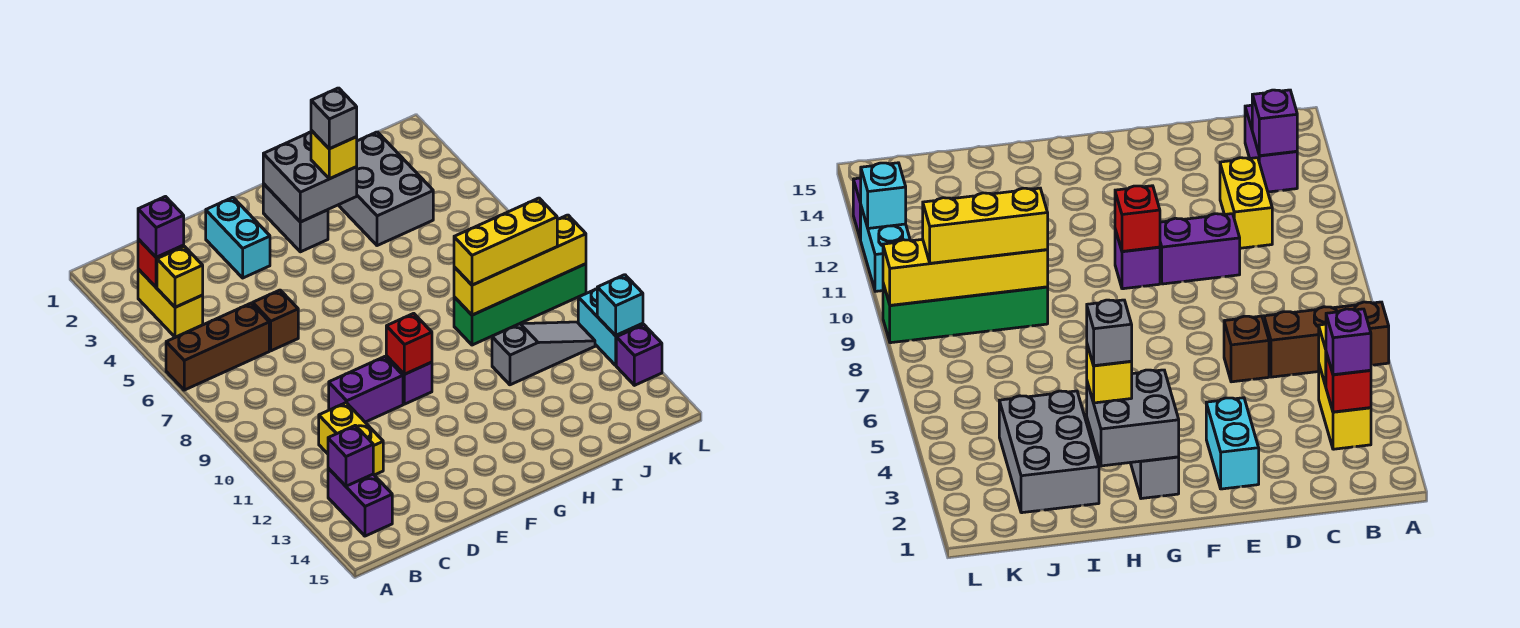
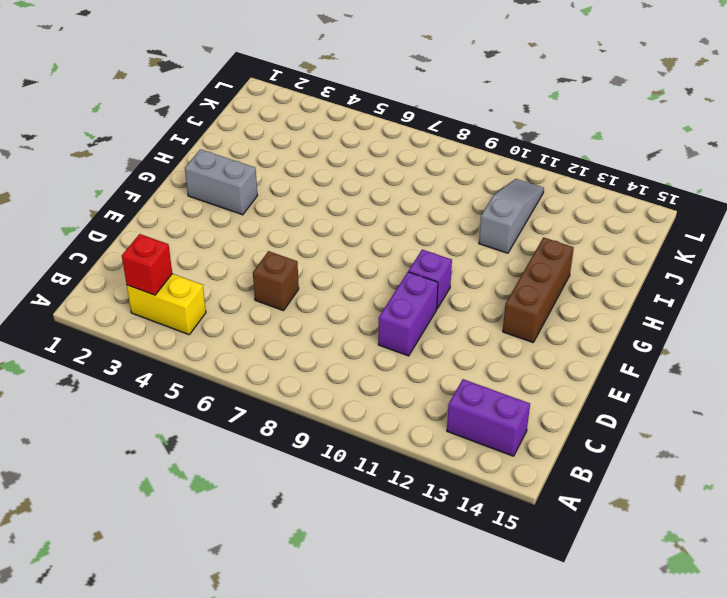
brown brick F13:H13 level 1 -> brown brick A6:C6 level 1
none -> yellow brick C11:C12 level 1
none -> cyan brick E2:E3 level 1
none -> grey brick I2:J4 level 1

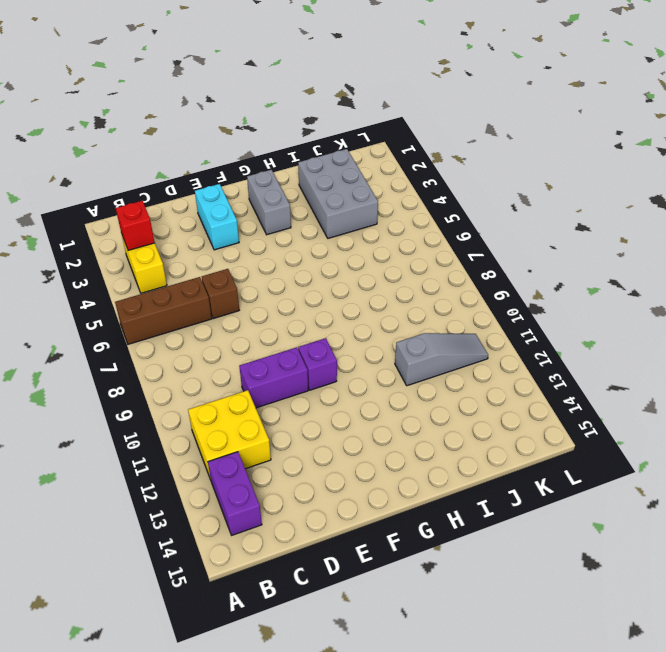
yellow brick B11:C12 level 1 -> yellow brick C11:C12 level 1
none -> green brick I9:L9 level 1
none -> cyan brick L11:L12 level 1
none -> purple brick L13 level 1

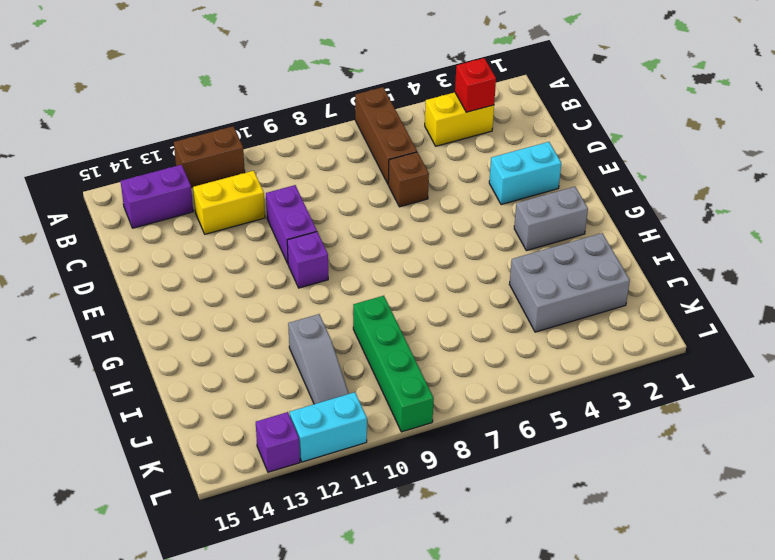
brown brick A11:A12 level 1 -> none
none -> yellow brick B4 level 2
none -> purple brick B13 level 2
none -> red brick F10 level 2

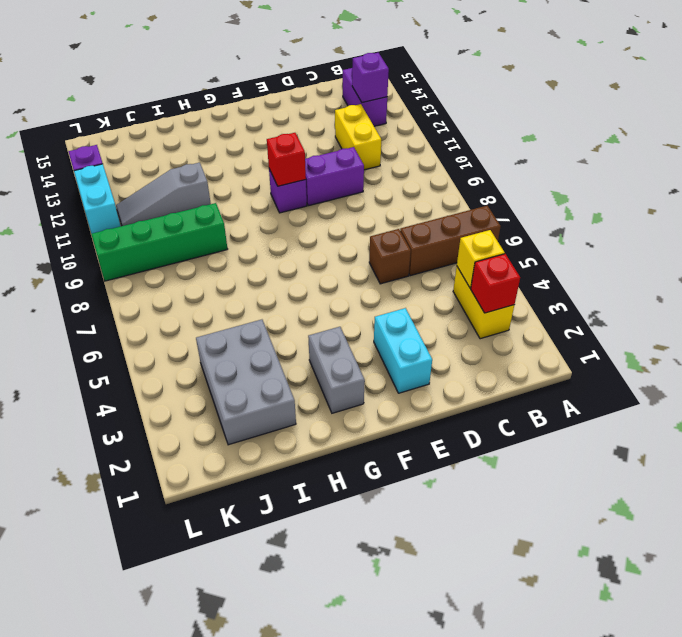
none -> grey brick G2:H3 level 2
none -> yellow brick I9:L9 level 2
none -> cyan brick L12 level 2

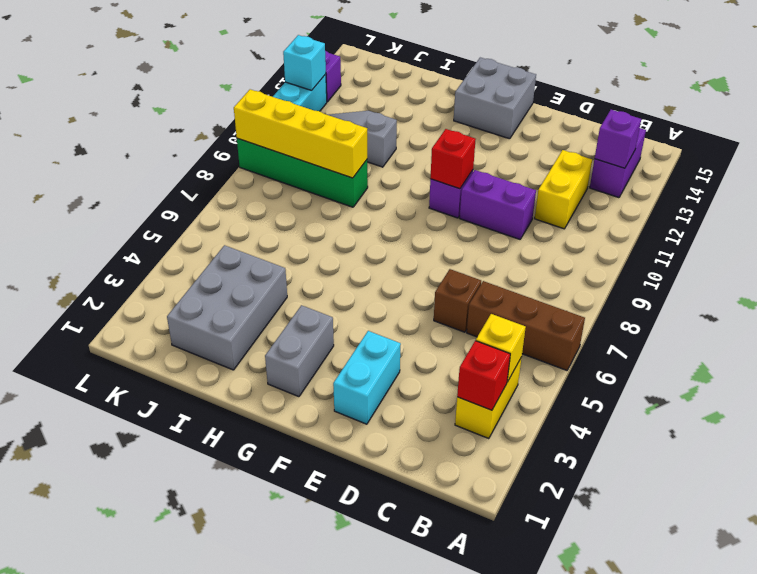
grey brick F14:G15 level 1 -> grey brick G2:H3 level 2
none -> purple brick B3 level 3
none -> yellow brick H3 level 3
none -> yellow brick I9:K9 level 3

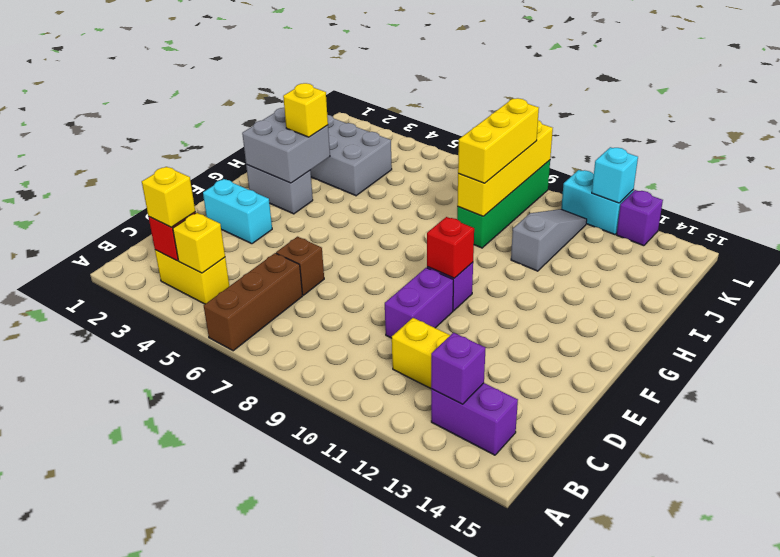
yellow brick B3 level 3 -> purple brick B3 level 3
none -> grey brick H3 level 4

